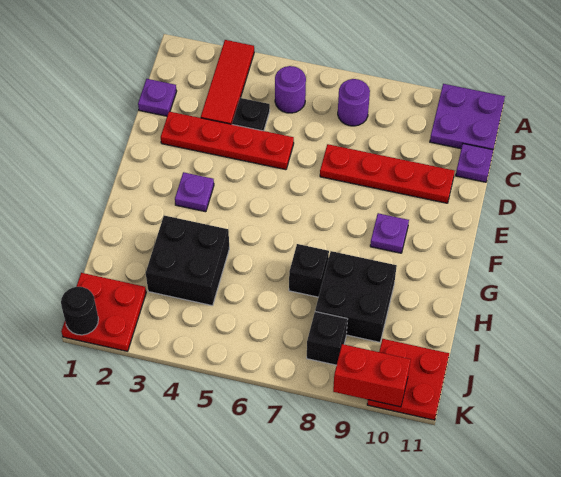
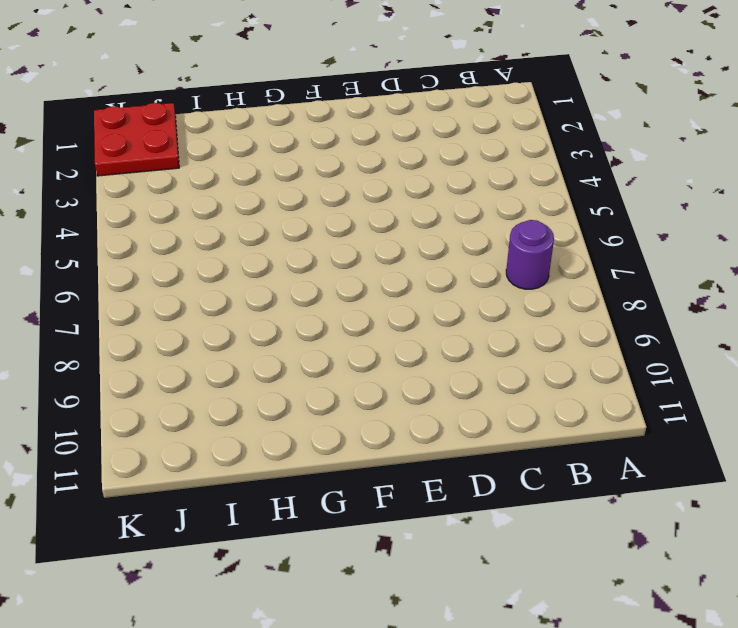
none -> red tile A3:C3 level 1
none -> purple plate A10:B11 level 1
none -> purple round brick B5 level 1

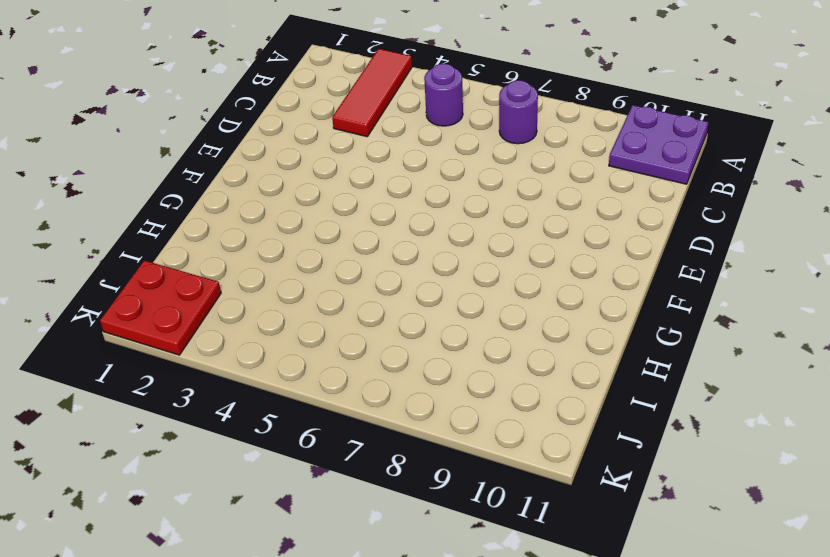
none -> purple plate C1 level 1
none -> black plate C4 level 1
none -> purple plate C11 level 1

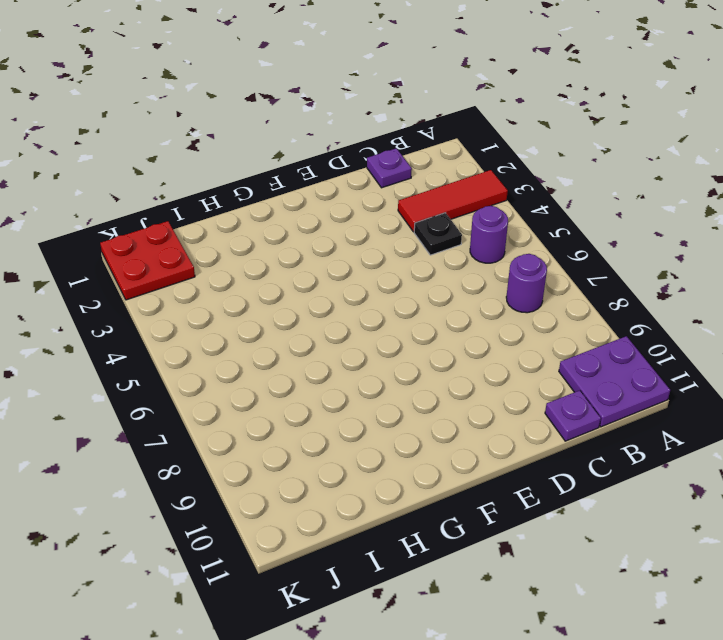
none -> red plate D2:D5 level 1
none -> red plate D7:D10 level 1
none -> purple plate F3 level 1

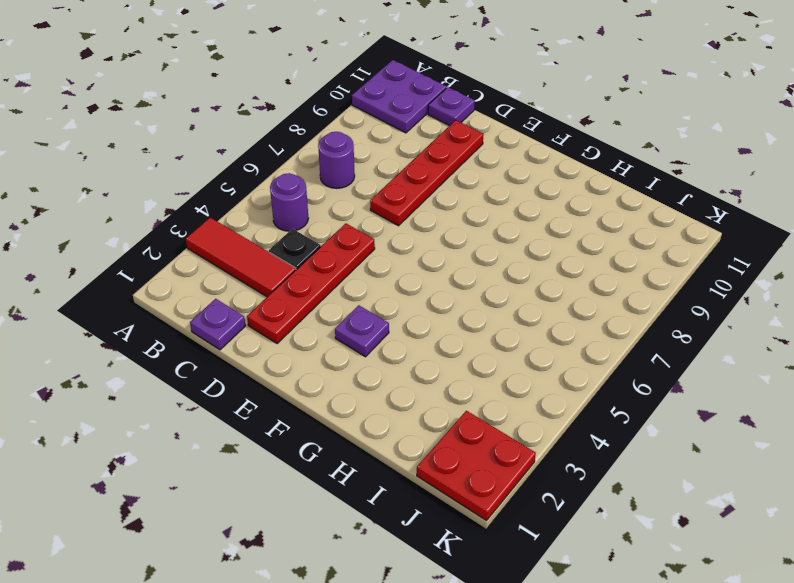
none -> purple plate F9 level 1
none -> black brick H3:I4 level 1
none -> black brick H7 level 1

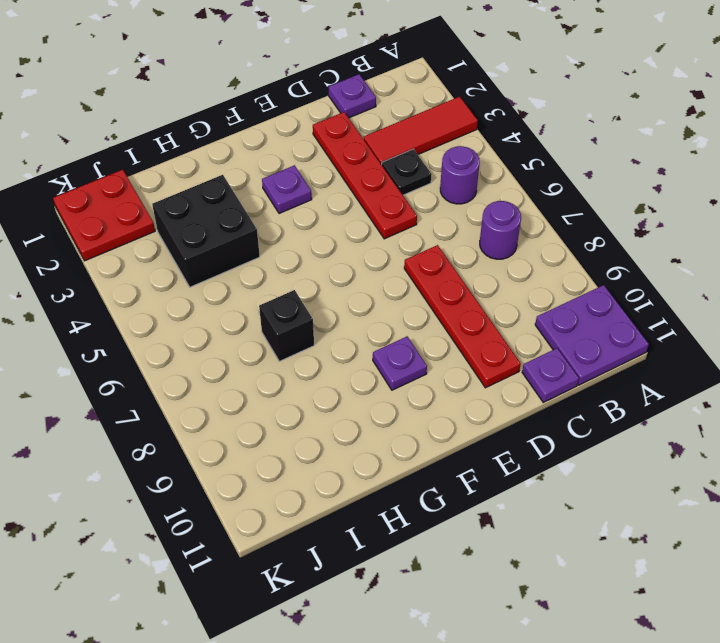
none -> black brick H8:I9 level 1
none -> black brick J8 level 1
none -> red plate J10:K11 level 1

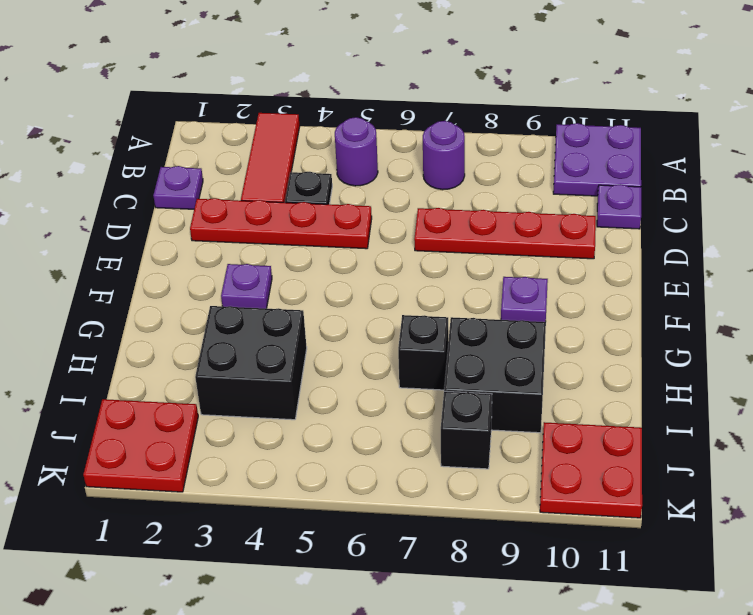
none -> black round brick K1 level 2
none -> red brick K9:K10 level 2

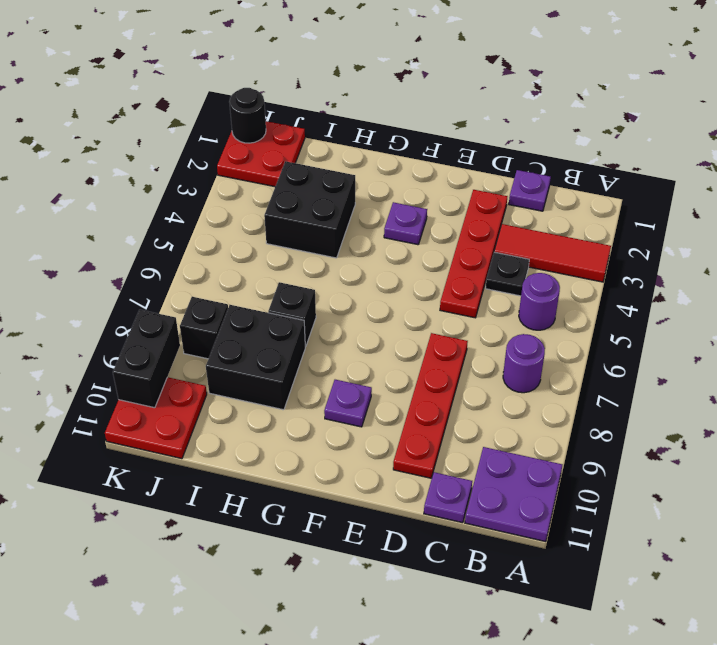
black brick K9:K10 level 2 -> red brick K9:K10 level 2

